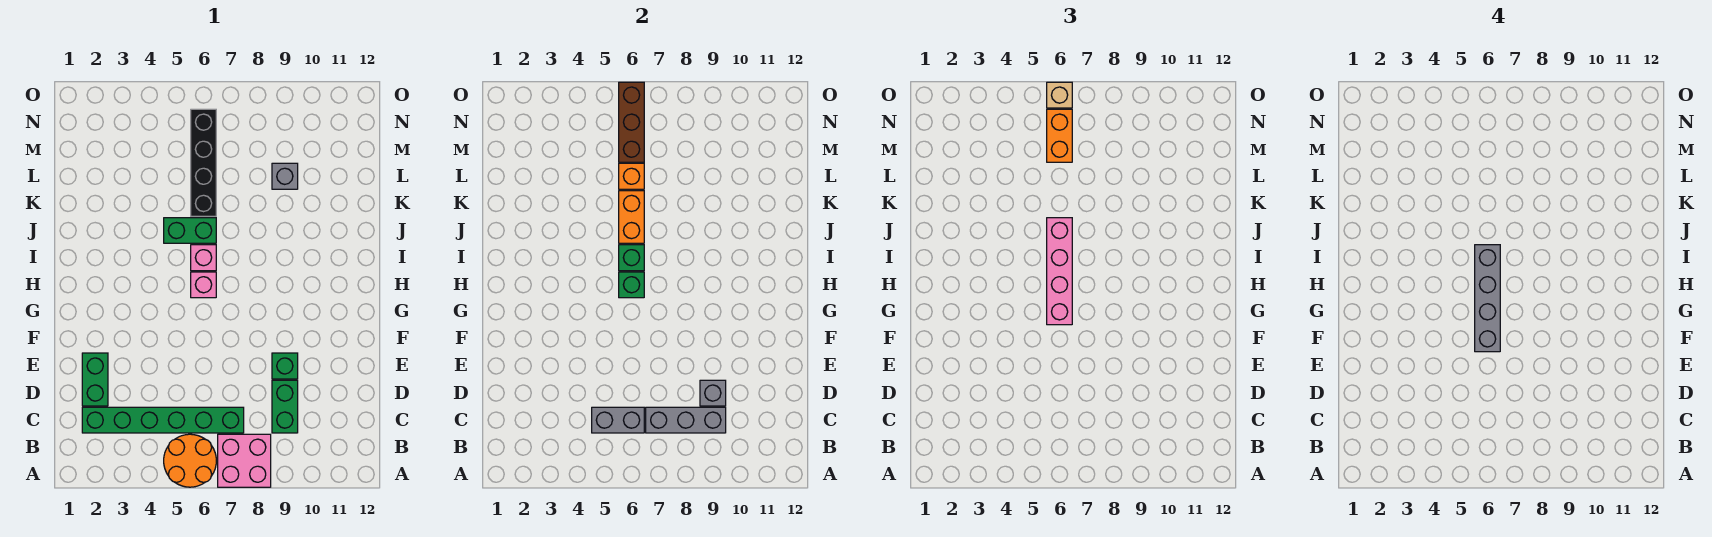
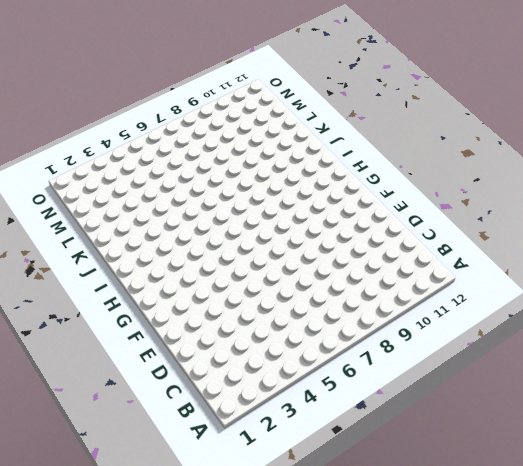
none -> orange round brick A5:B6 level 1
none -> pink brick A7:B8 level 1
none -> green brick C2:C7 level 1

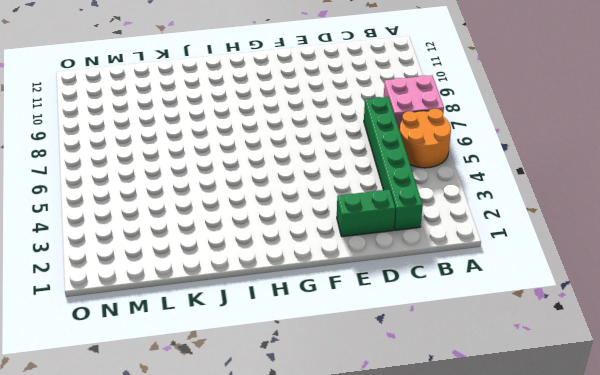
none -> green brick C9:D9 level 1
none -> green brick E9 level 1
none -> pink brick H6 level 1

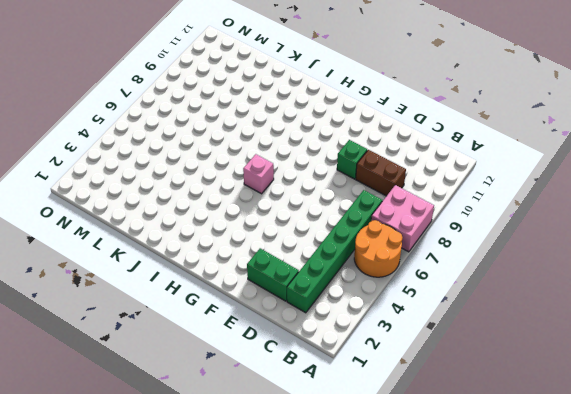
brown brick C9:D9 level 1 -> green brick C9:D9 level 1
none -> pink brick I6 level 1
none -> green brick J5:J6 level 1
none -> black brick K6:N6 level 1

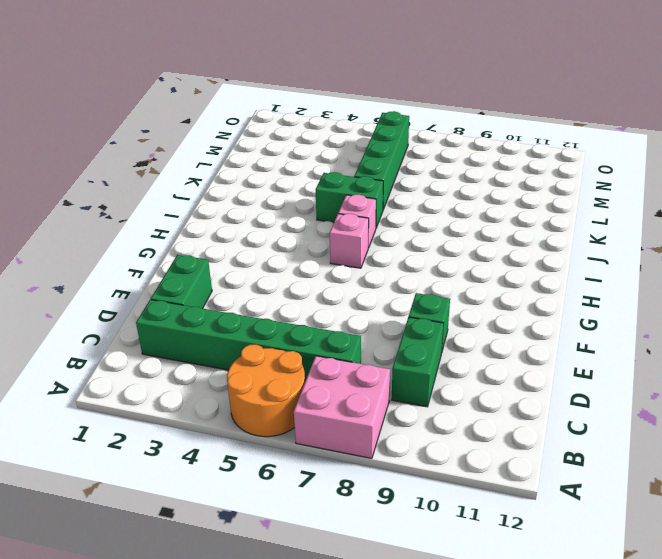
green brick K6:N6 level 1 -> black brick K6:N6 level 1
none -> grey brick L9 level 1
none -> grey brick C5:C6 level 2
none -> grey brick C7:C9 level 2

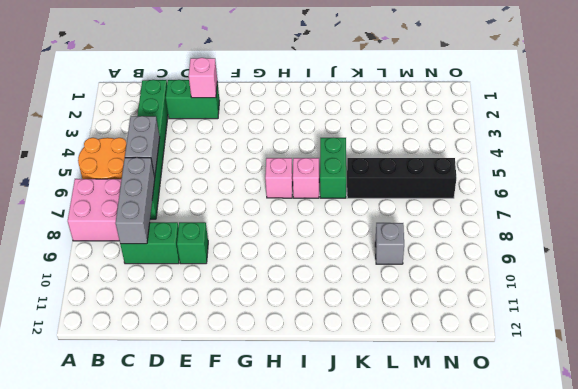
pink brick E2 level 2 -> none
none -> grey brick D9 level 2
none -> green brick H6 level 2
none -> green brick I6 level 2

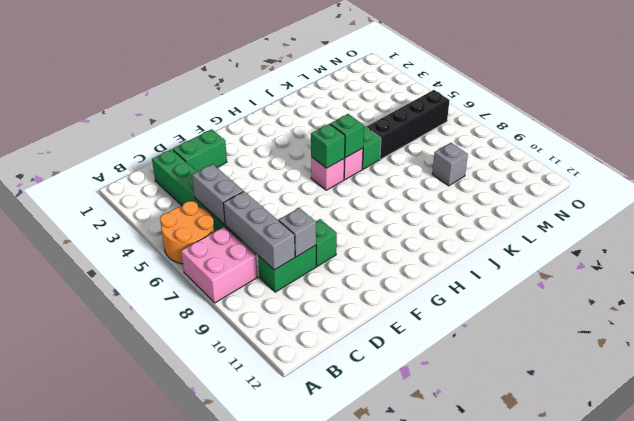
none -> orange brick J6:K6 level 2
none -> orange brick L6 level 2
none -> brown brick M6:O6 level 2

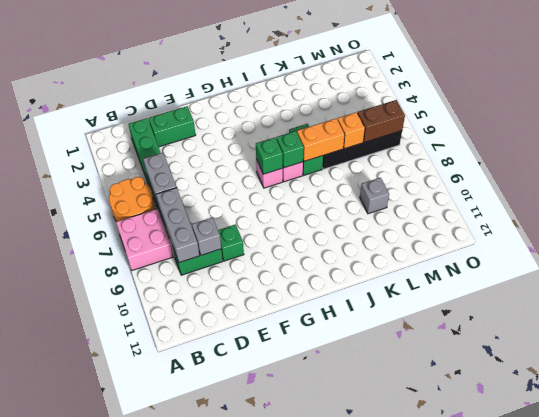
brown brick M6:N6 level 2 -> brown brick M6:O6 level 2
none -> pink brick G6:J6 level 3
none -> orange brick M6:N6 level 3
none -> tan brick O6 level 3

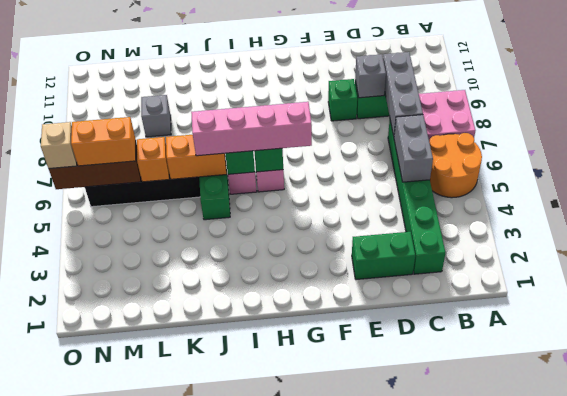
none -> grey brick F6:I6 level 4

